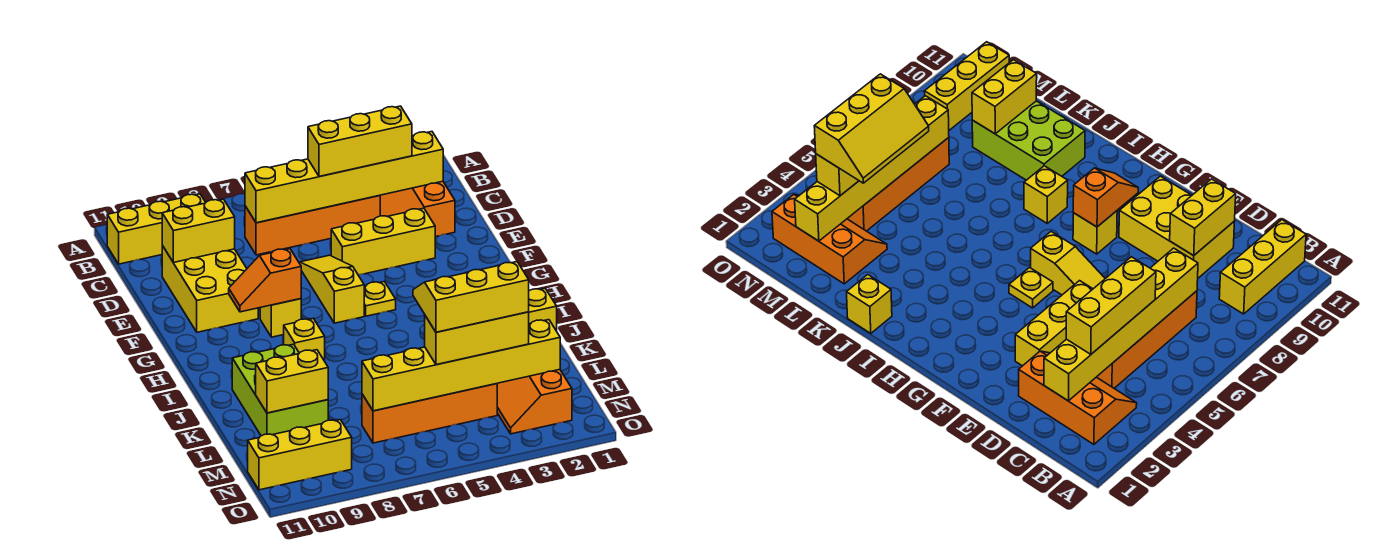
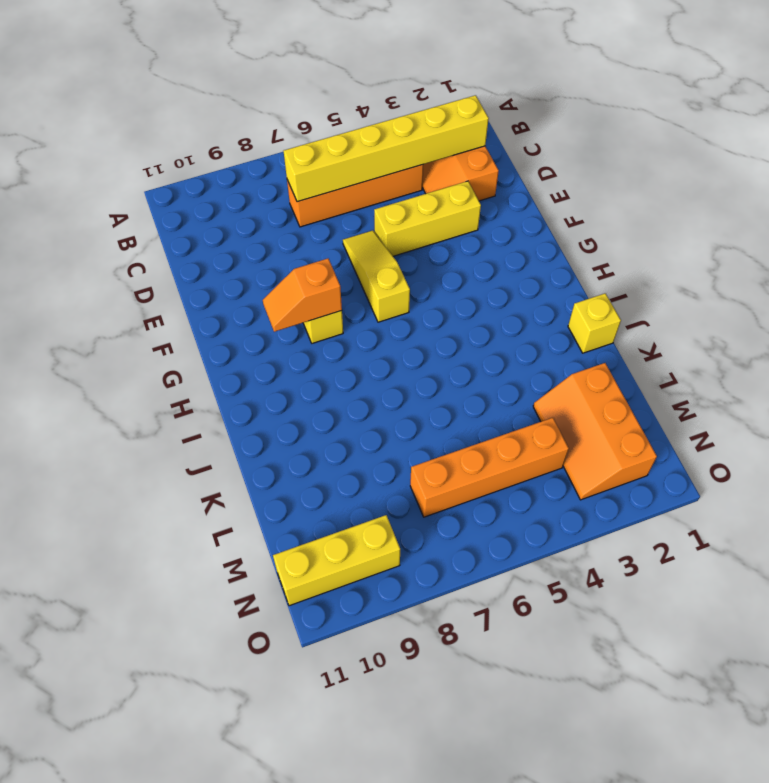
none -> yellow brick B9:B11 level 1
none -> yellow brick D9:F10 level 1
none -> yellow plate G5 level 1

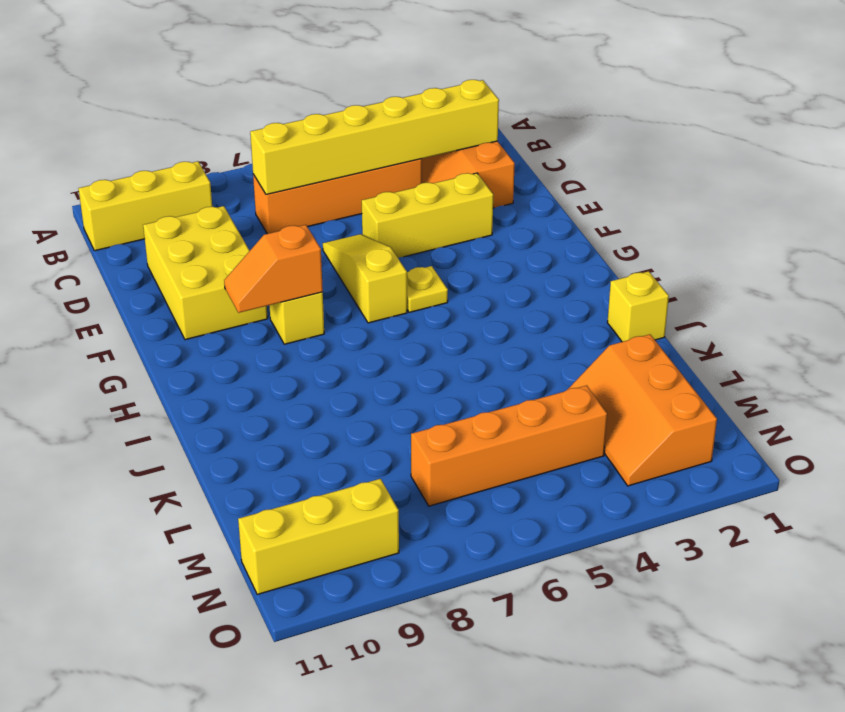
none -> yellow brick I8 level 1
none -> lime brick J9:L10 level 1
none -> yellow brick D9:D10 level 2

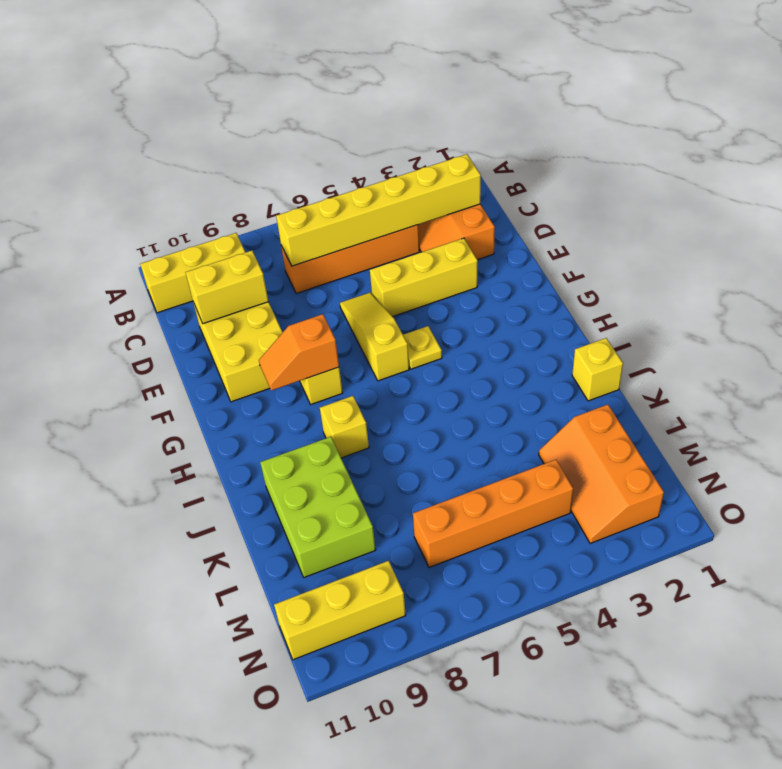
none -> yellow brick L9:L10 level 2
none -> yellow brick M2:M7 level 2
none -> yellow brick C3:C5 level 3

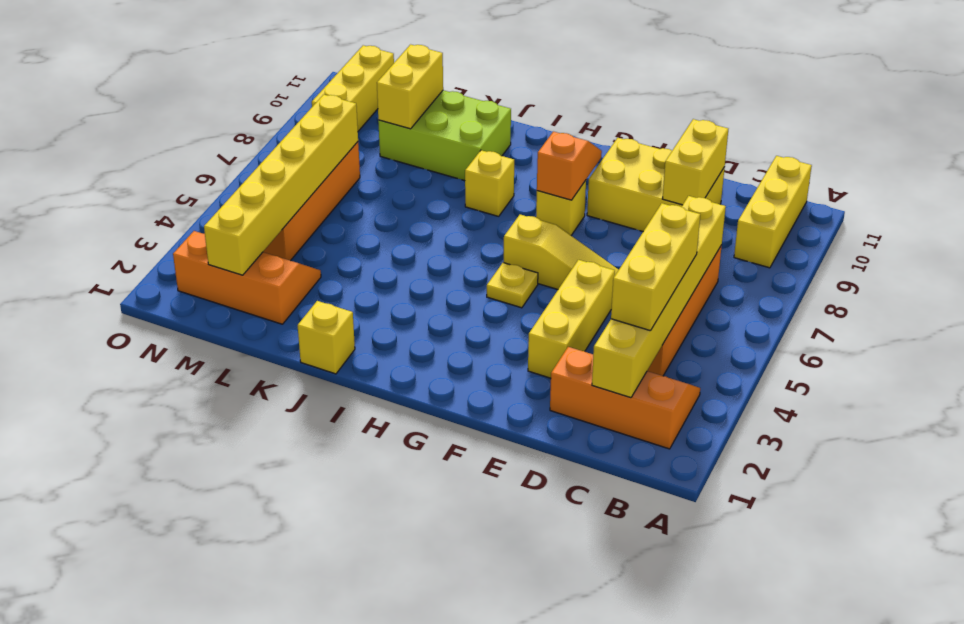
none -> yellow brick M3:M5 level 3
none -> yellow slope L3:M5 level 4 top M

